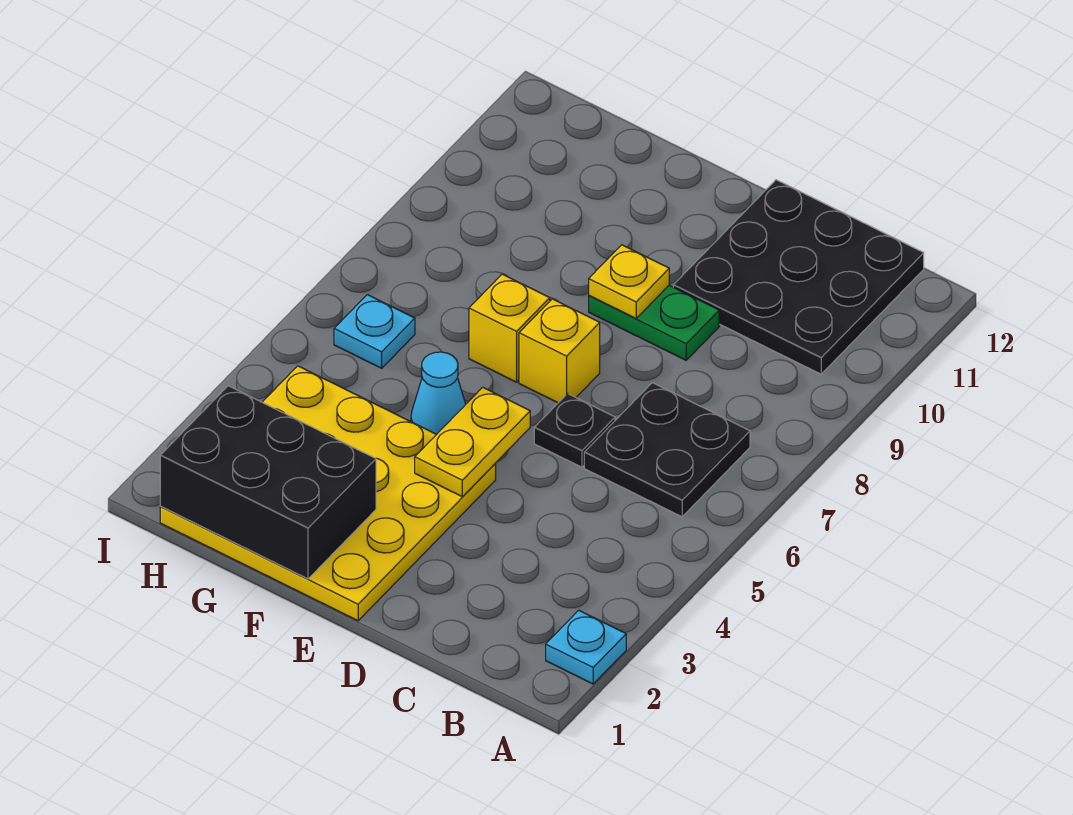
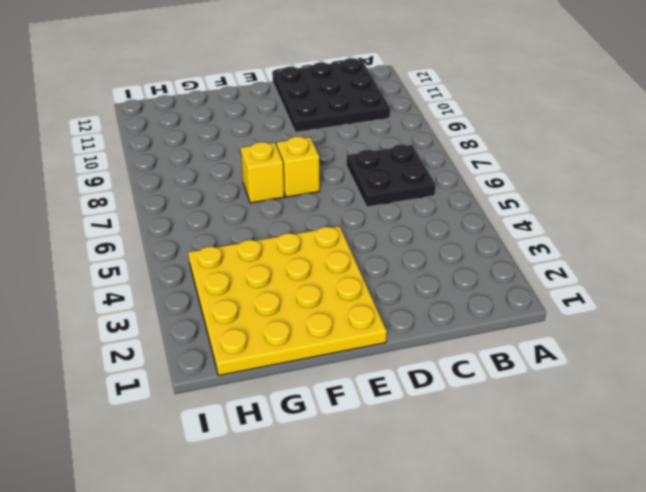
none -> cyan plate A2 level 1
none -> black plate D6 level 1
none -> green plate D9:E9 level 1

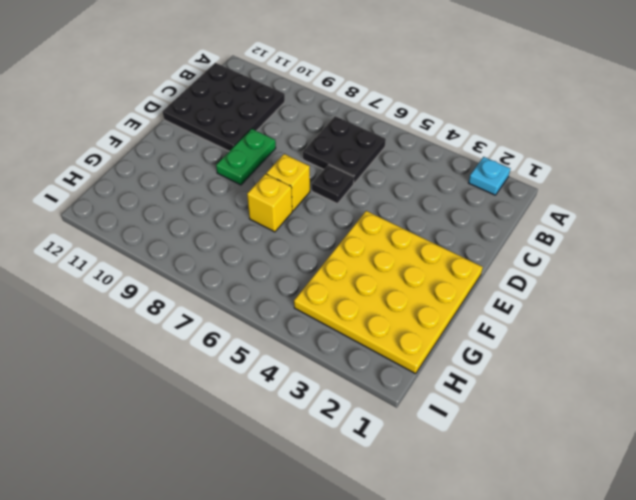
none -> cyan cone F5 level 1
none -> cyan plate H6 level 1
none -> yellow plate E4:E5 level 2

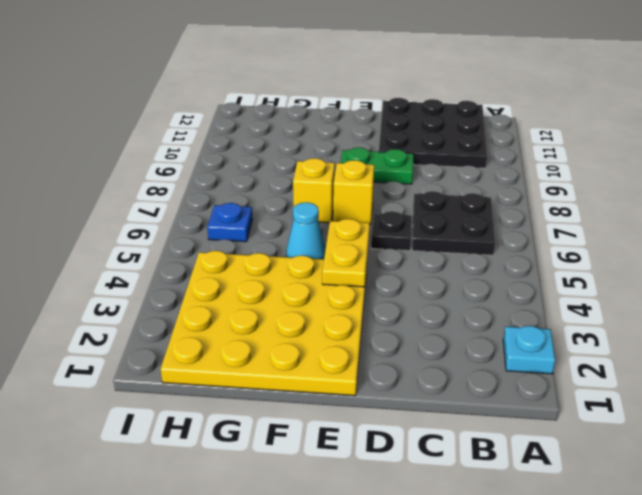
blue plate H6 level 1 -> cyan plate H6 level 1
none -> yellow plate E9 level 2
none -> black brick F1:H2 level 2

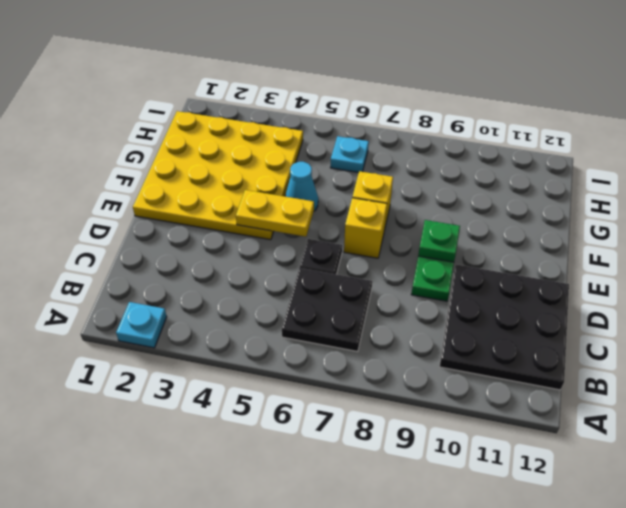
green plate E9 level 2 -> yellow plate E9 level 2
none -> black brick F1:H2 level 2

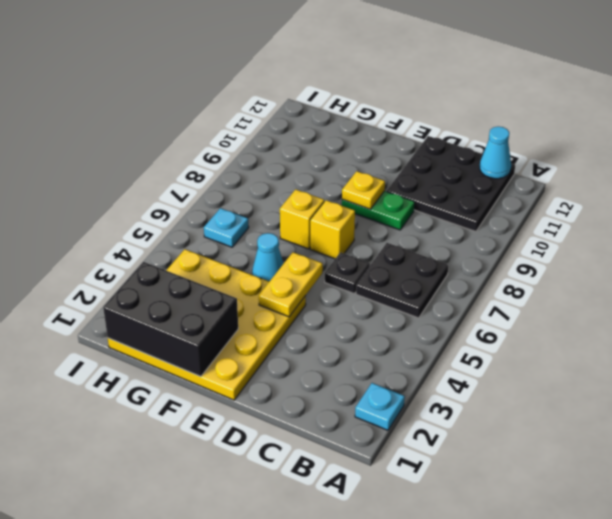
cyan cone B12 level 2 -> none

